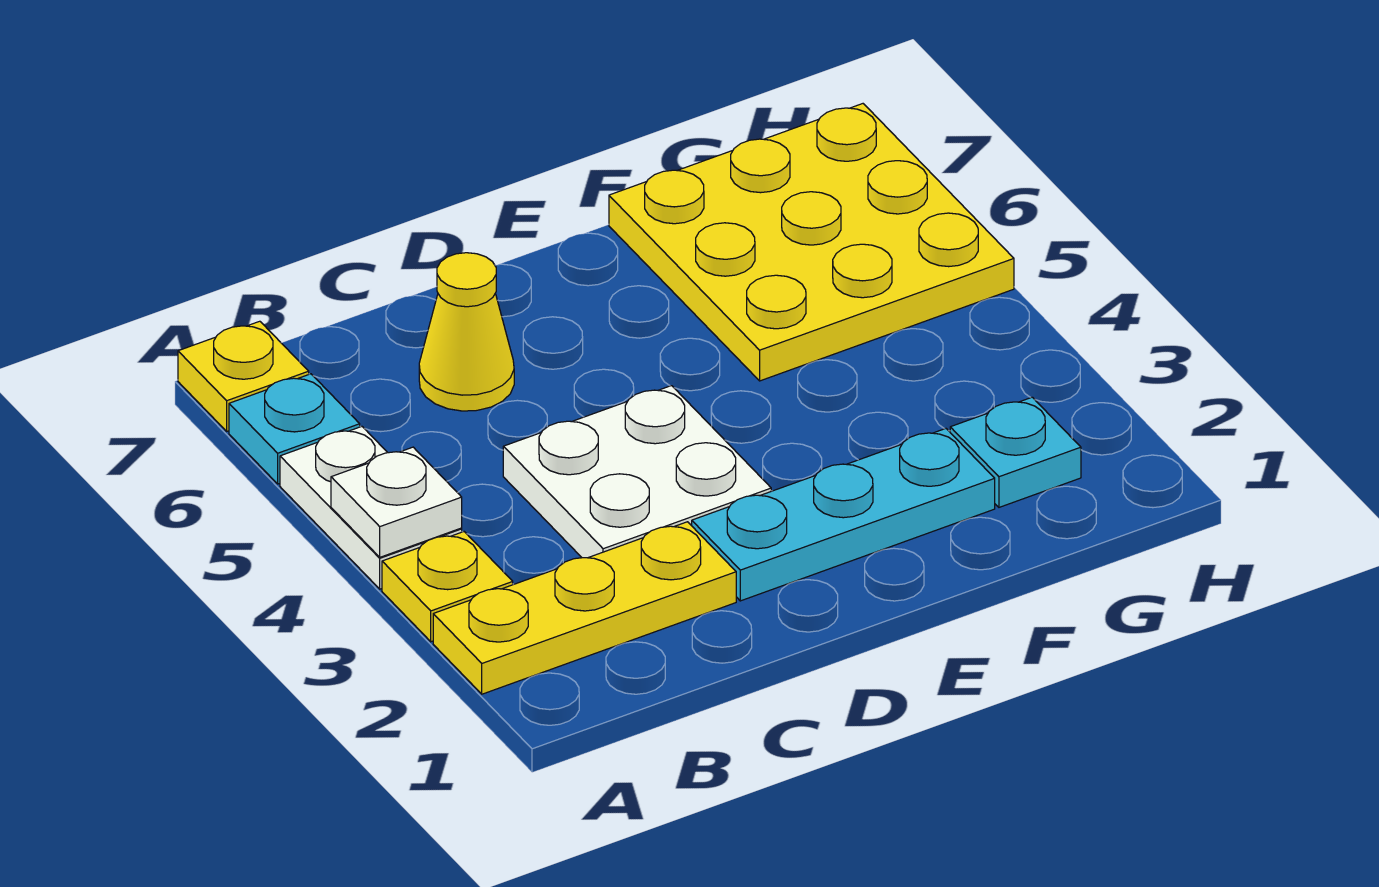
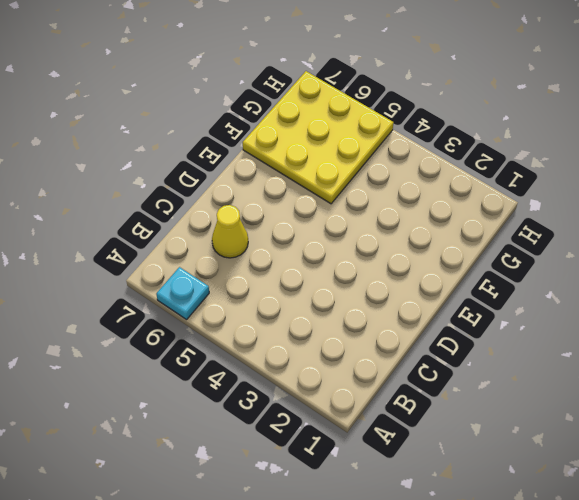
none -> yellow plate A2:C2 level 1
none -> yellow plate A3 level 1

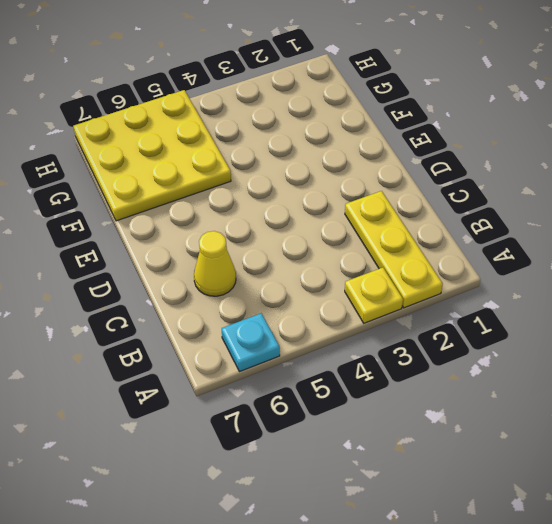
none -> white plate A4:A5 level 1
none -> yellow plate A7 level 1

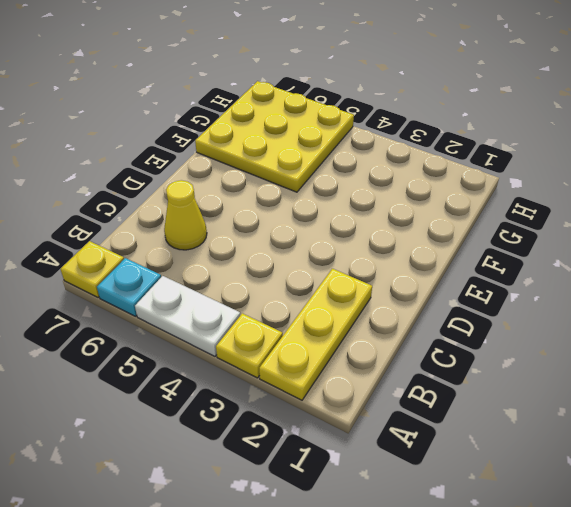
none -> white plate C3:D4 level 1
none -> cyan plate D2:F2 level 1

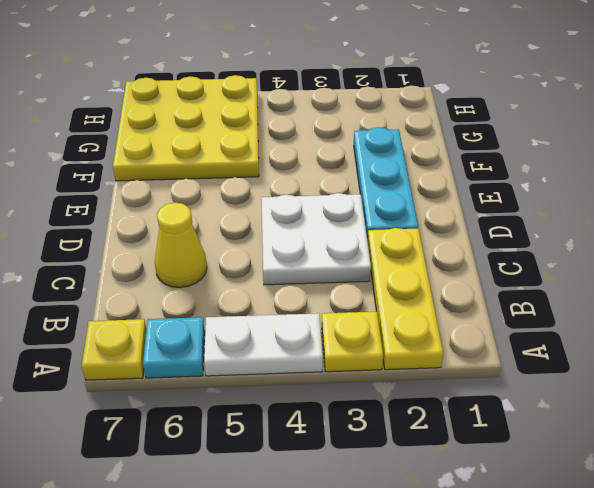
none -> cyan plate G2 level 1
none -> white plate A4 level 2

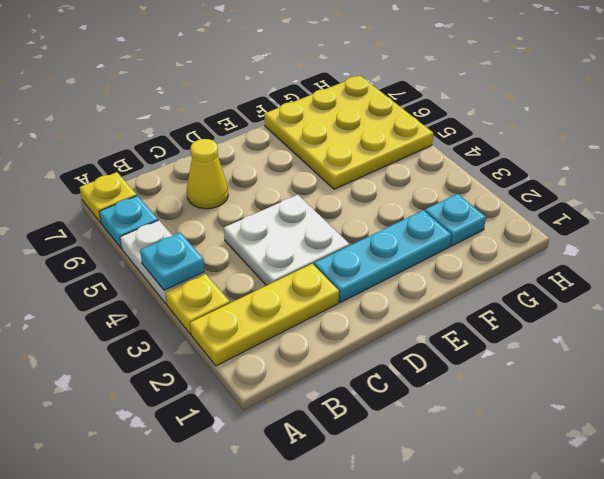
cyan plate A4 level 2 -> white plate A4 level 2

